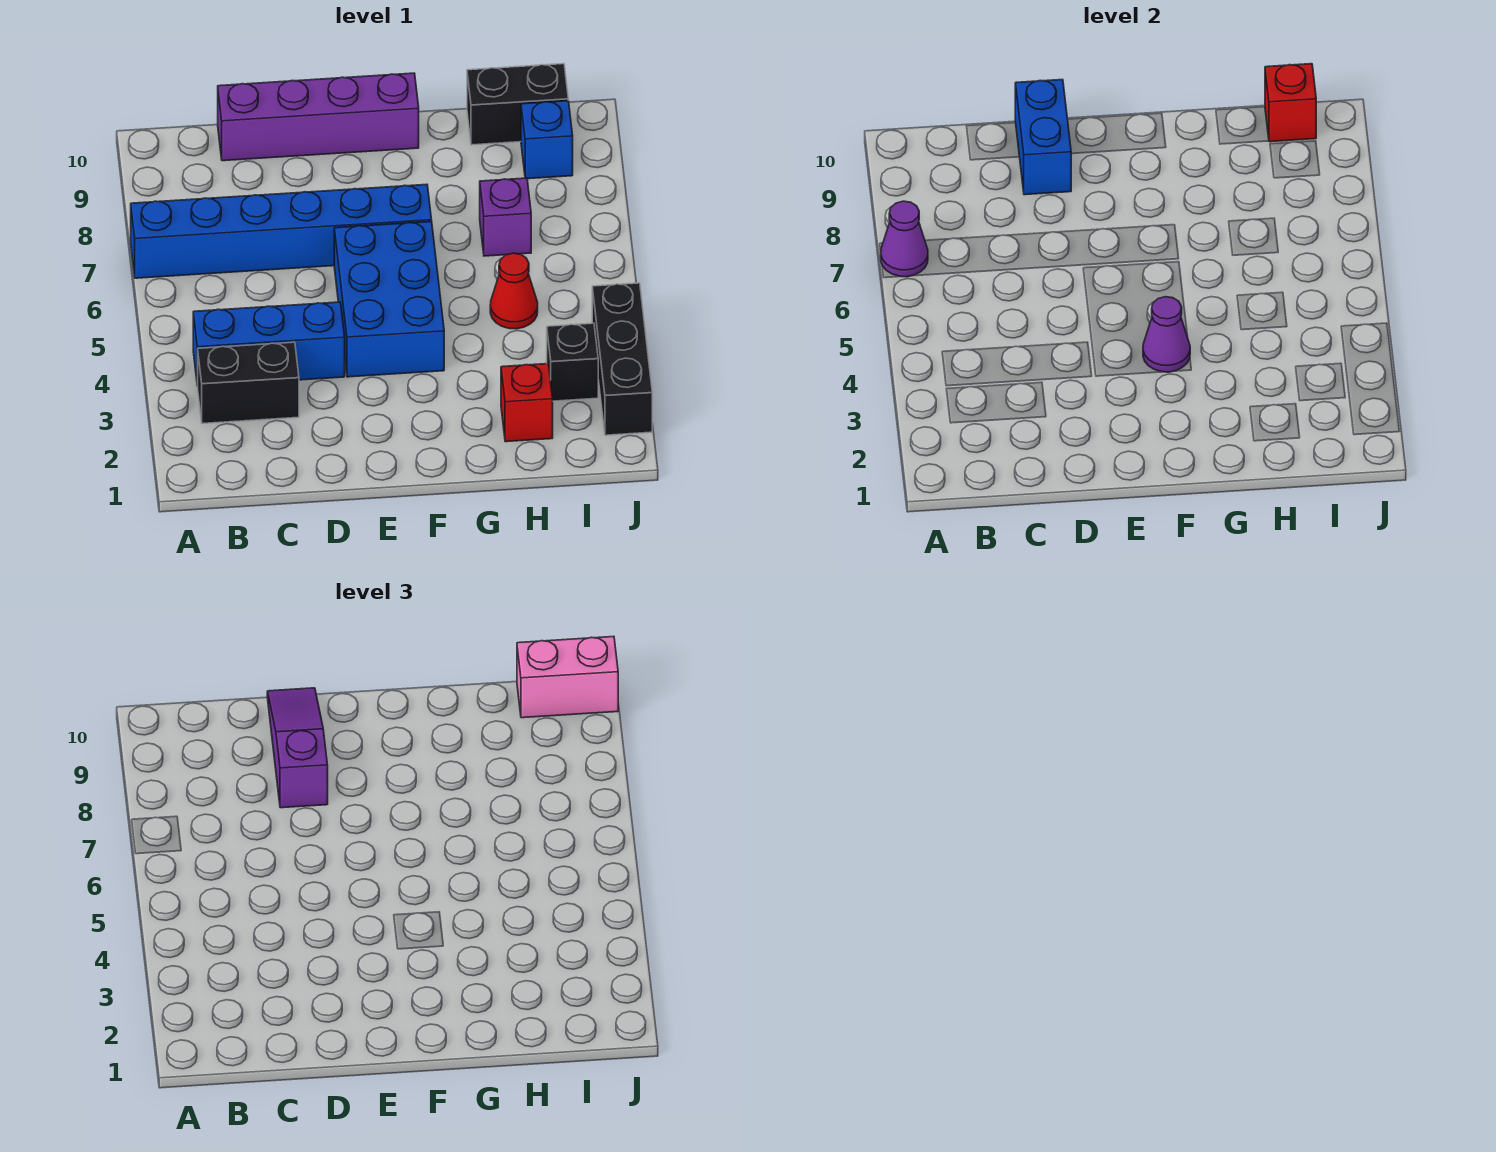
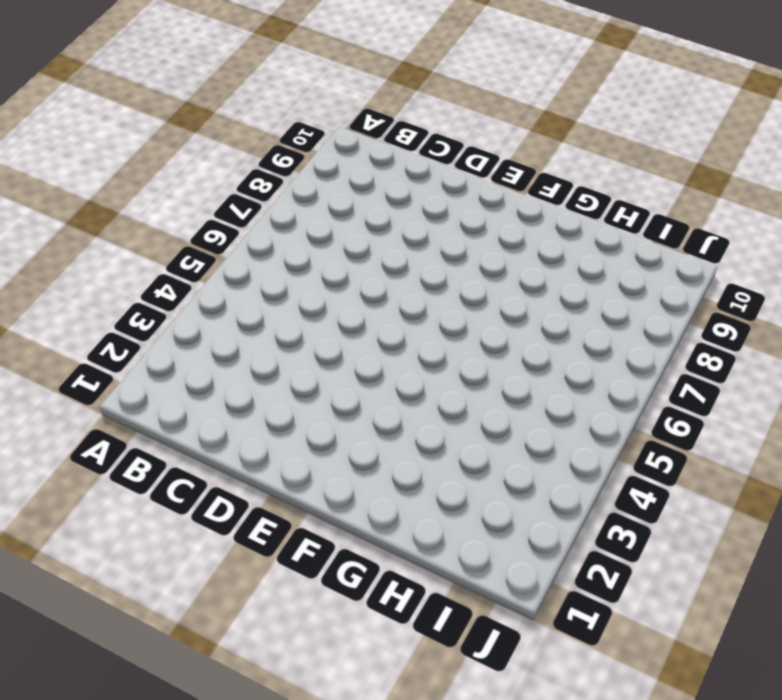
none -> blue brick A7:F7 level 1
none -> black brick B3:C3 level 1
none -> blue brick B4:D4 level 1

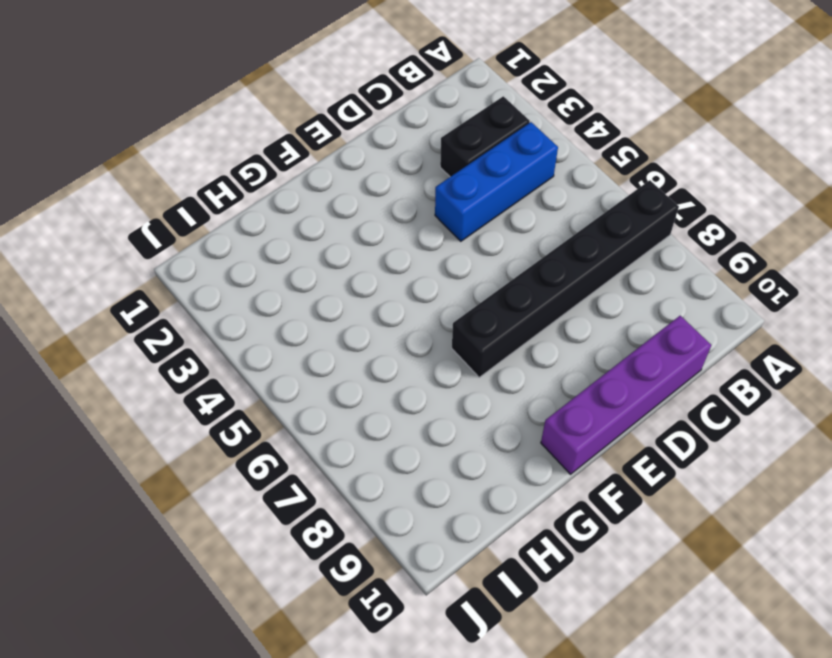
black brick A7:F7 level 1 -> blue brick A7:F7 level 1
none -> blue brick E4:F6 level 1
none -> red brick H2 level 1
none -> red cone H5 level 1

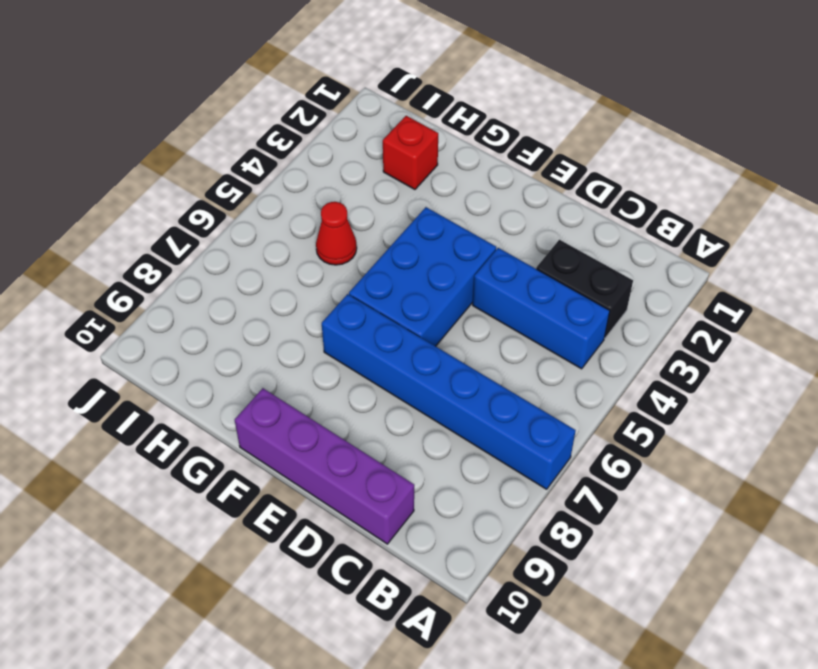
none -> purple brick H7 level 1
none -> black brick H10:I10 level 1
none -> black brick I3 level 1

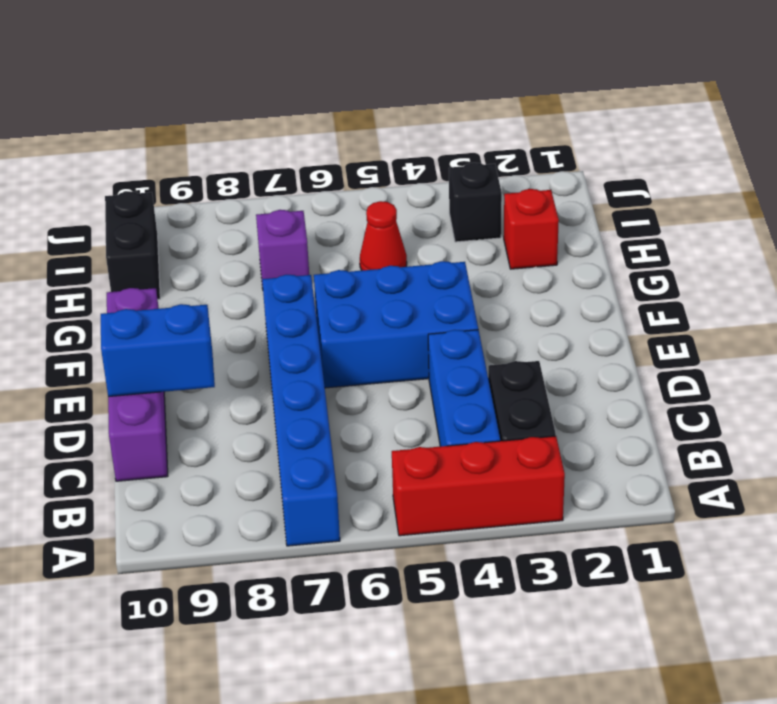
red brick A3:A5 level 1 -> none
none -> blue brick I9 level 1
none -> black brick J2:J4 level 1
none -> purple cone A7 level 2

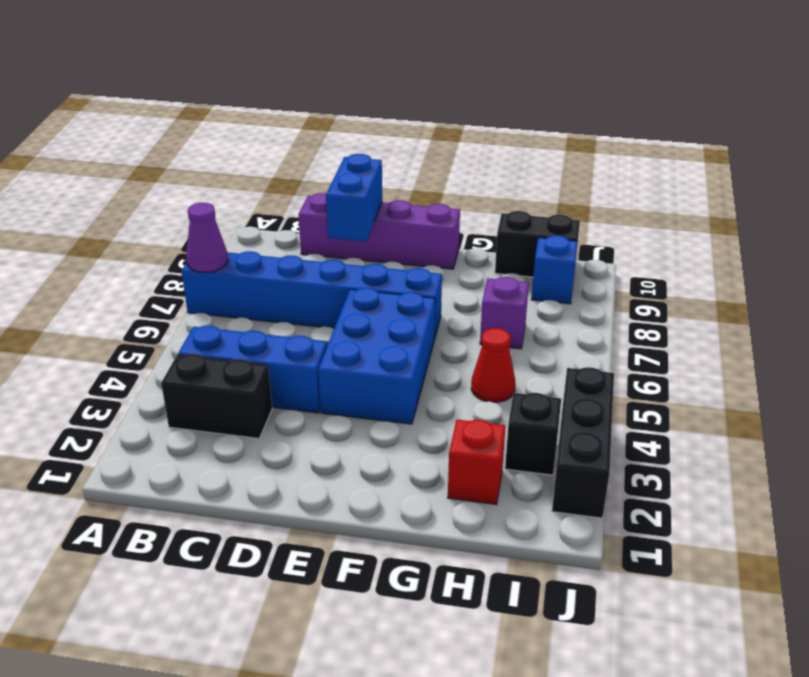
none -> purple cone F4 level 2
none -> red brick I10 level 2
none -> purple slope D8:D10 level 3 top 8

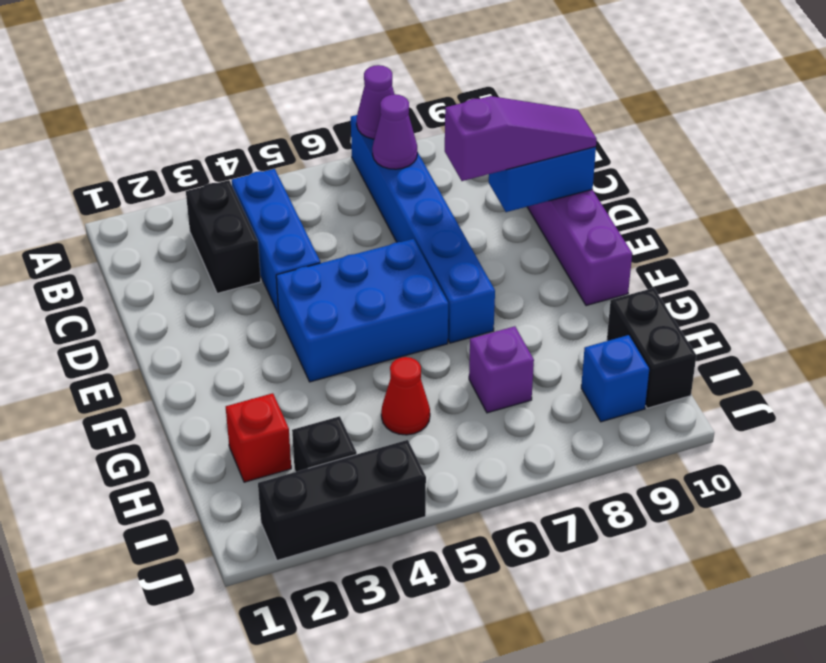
purple cone B7 level 2 -> purple cone F4 level 2
none -> red brick I10 level 2
none -> pink brick I10:J10 level 3

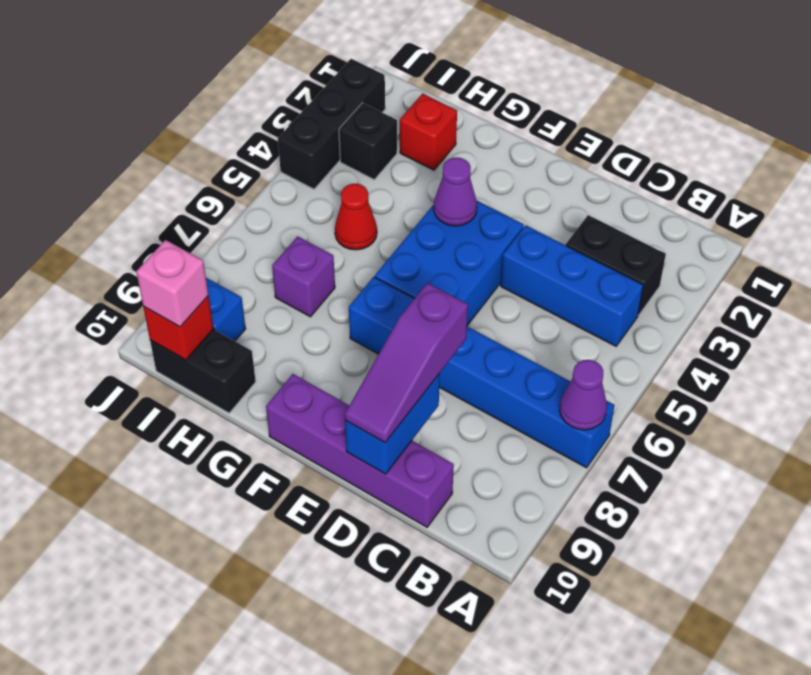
pink brick I10 level 3 -> pink brick I10:J10 level 3

